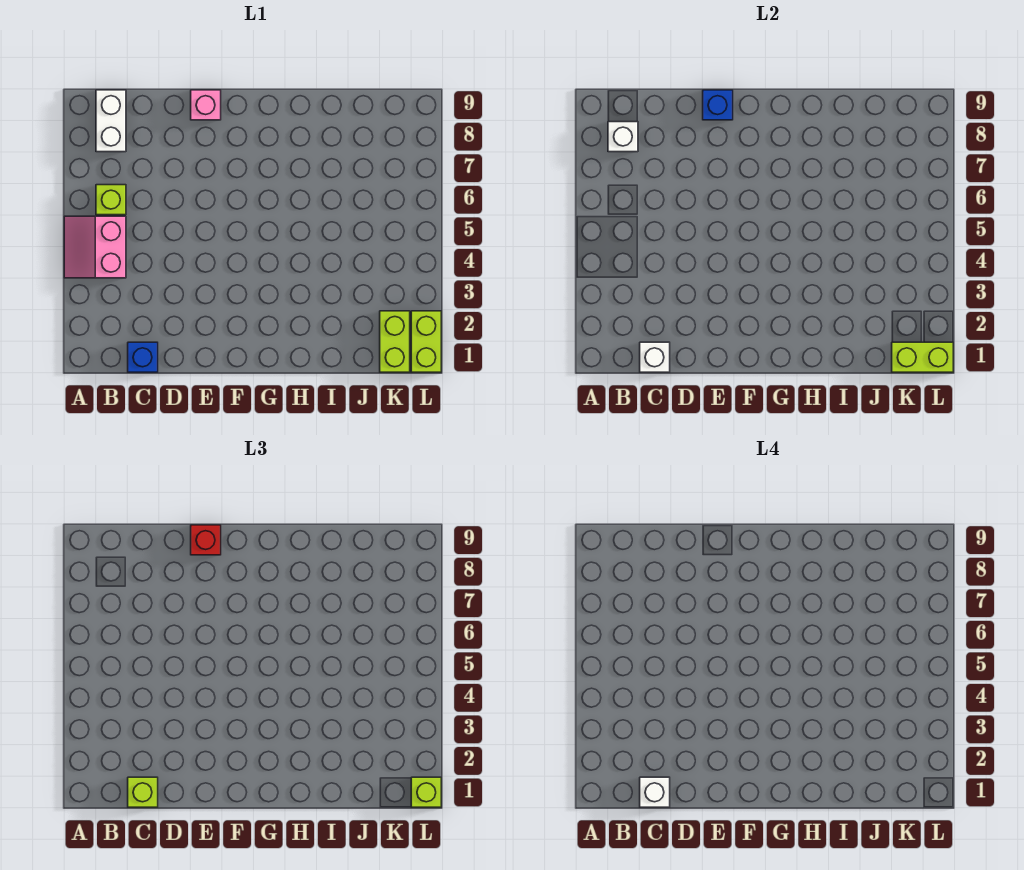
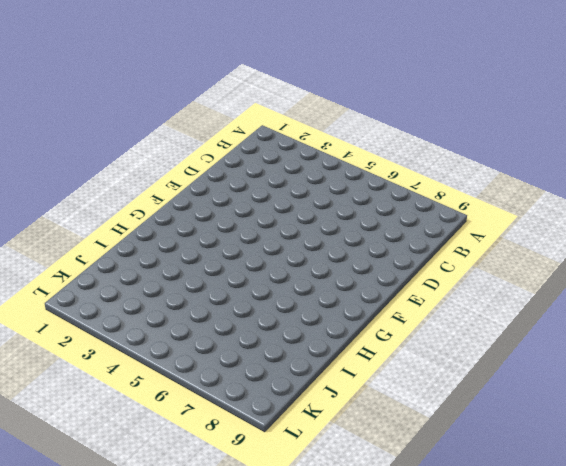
none -> pink slope A4:B5 level 1 top B
none -> lime brick B6 level 1
none -> white brick B8:B9 level 1

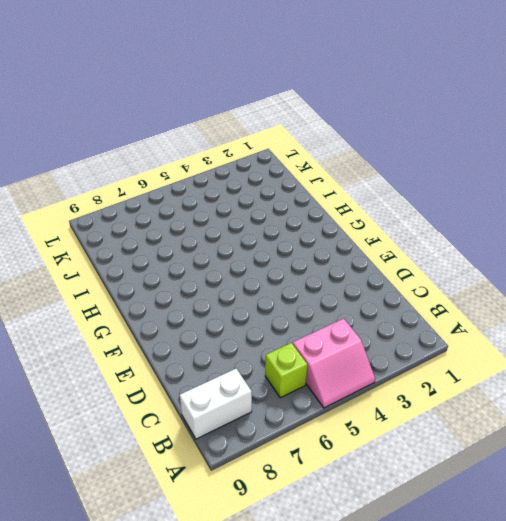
none -> blue brick C1 level 1
none -> pink brick E9 level 1
none -> lime brick K1:K2 level 1

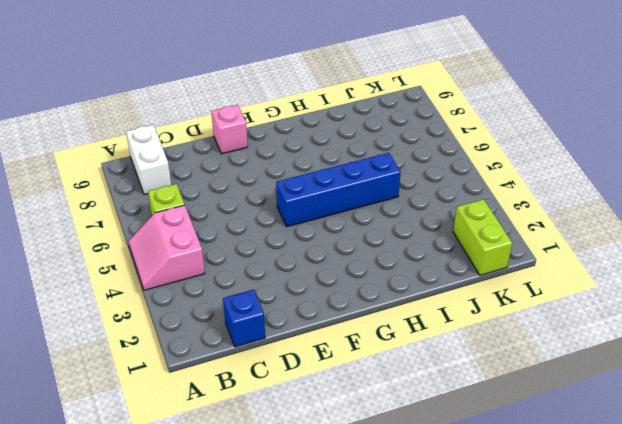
blue brick F5:I5 level 1 -> none
none -> lime brick L1:L2 level 1
none -> white brick B8 level 2
none -> white brick C1 level 2

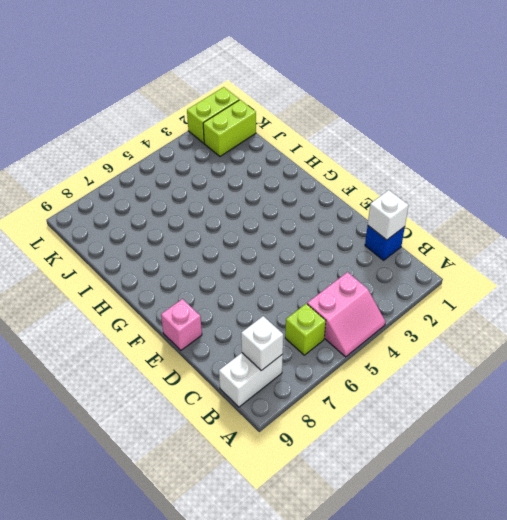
none -> blue brick E9 level 2
none -> lime brick K1:L1 level 2
none -> lime brick C1 level 3

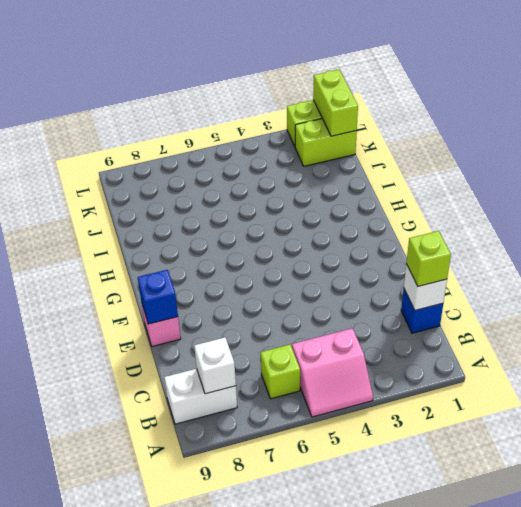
none -> red brick E9 level 3
none -> lime brick L1 level 3
none -> white brick C1 level 4

